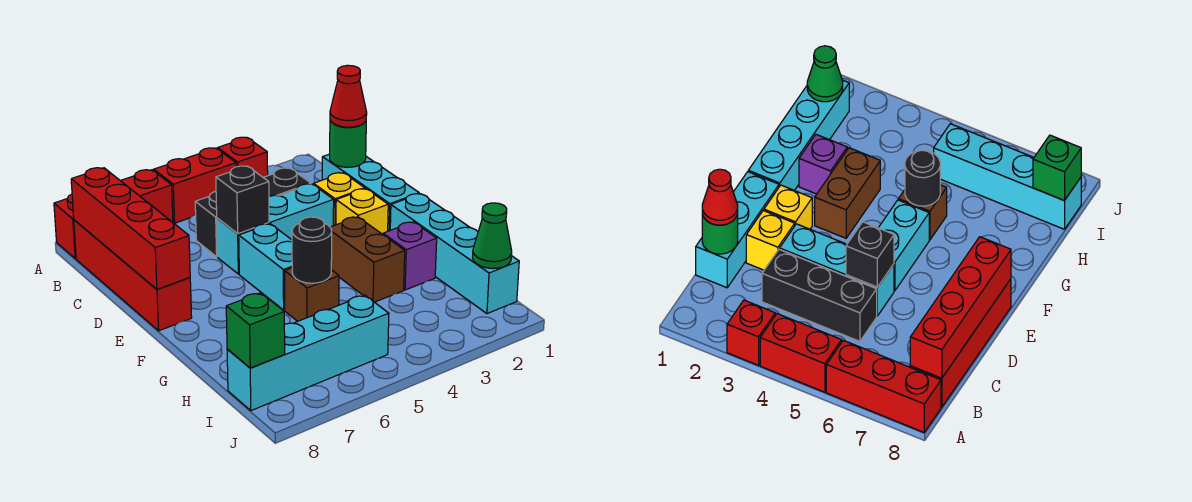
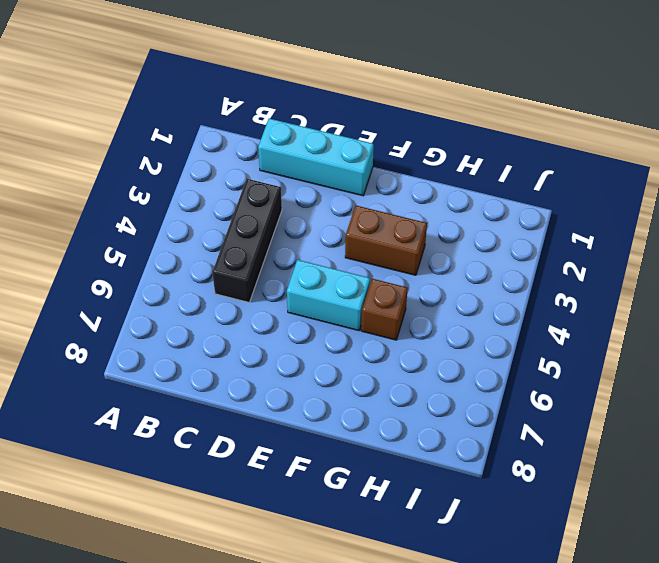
none -> red brick A3 level 1
none -> red brick A4:A5 level 1
none -> red brick A6:A8 level 1

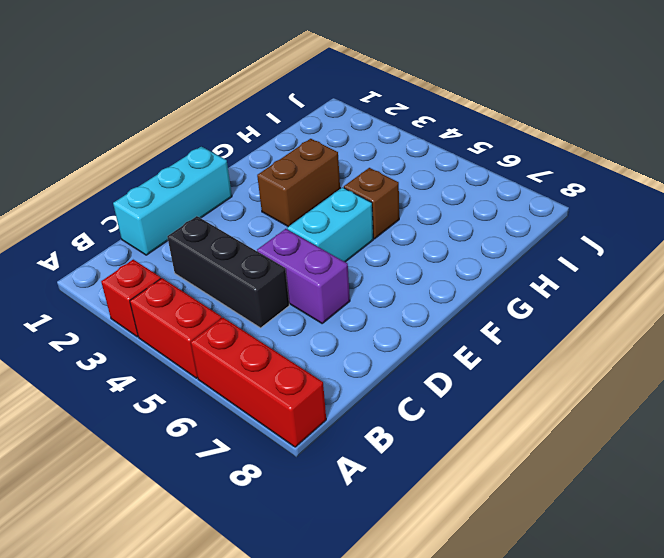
purple brick D5:D6 level 1 -> cyan brick D3:D5 level 1
none -> red brick B8:E8 level 1
none -> yellow brick D2 level 1
none -> yellow brick E2 level 1

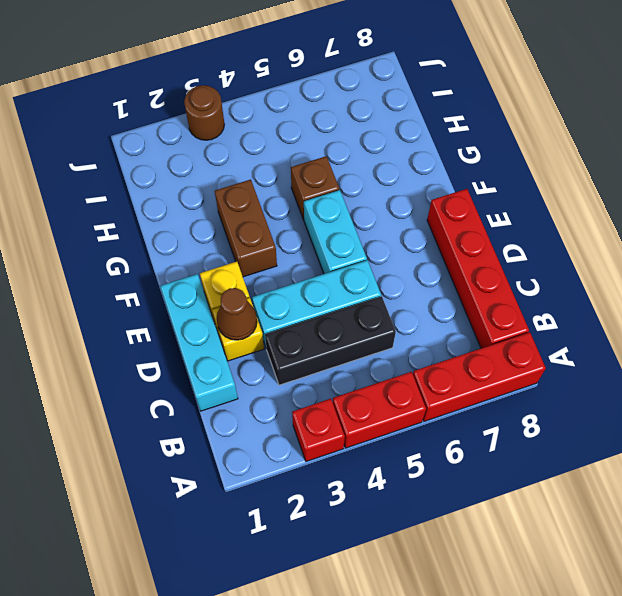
brown cone D2 level 2 -> none
brown round brick J3 level 1 -> none
none -> cyan brick F1:I1 level 1
none -> purple brick G2 level 1
none -> cyan brick I5:I8 level 1

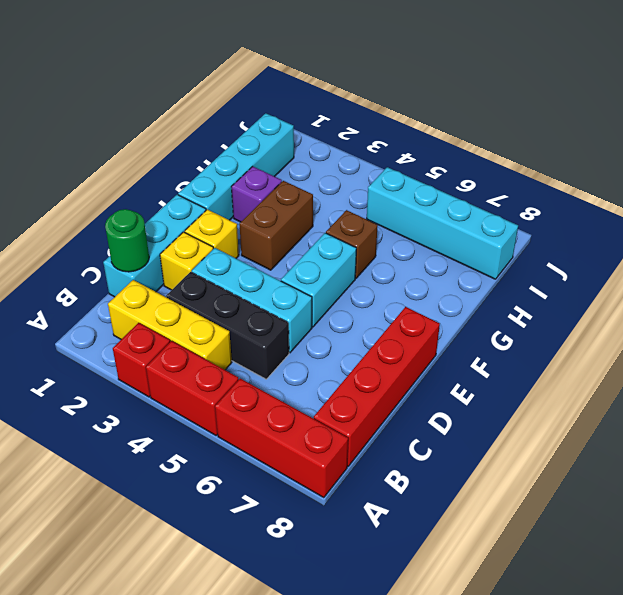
yellow brick B2:B4 level 1 -> none
none -> red brick B8:E8 level 2
none -> black brick D5 level 2
none -> black round brick G5 level 2

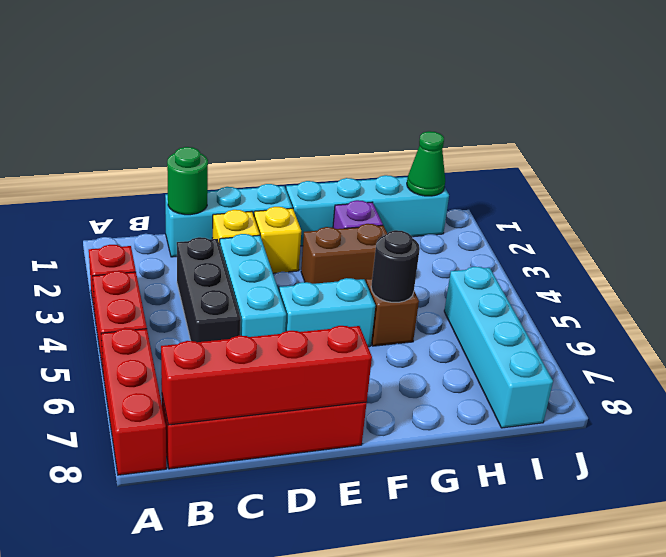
none -> black brick D5 level 2
none -> green brick I8 level 2
none -> red cone C1 level 3

